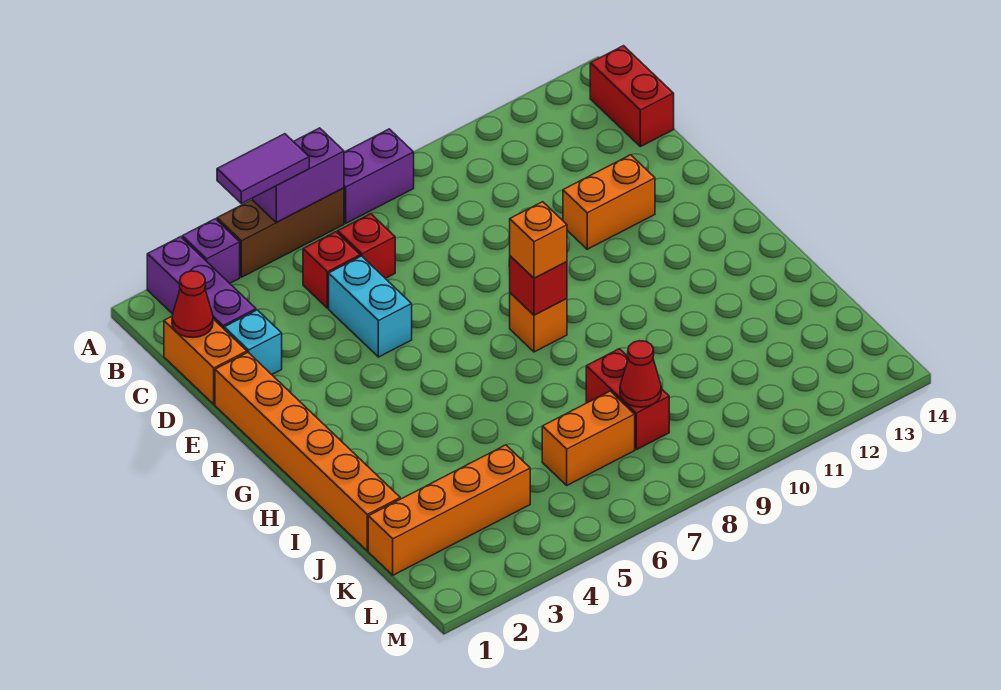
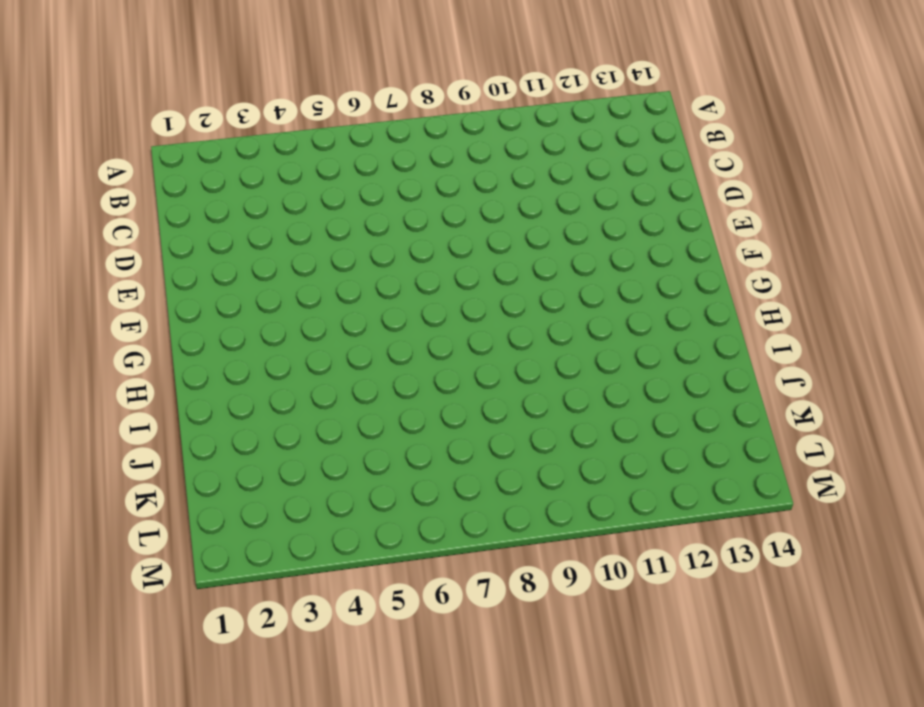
none -> purple brick A2:C2 level 1
none -> purple brick A3 level 1
none -> brown brick A4:A6 level 1

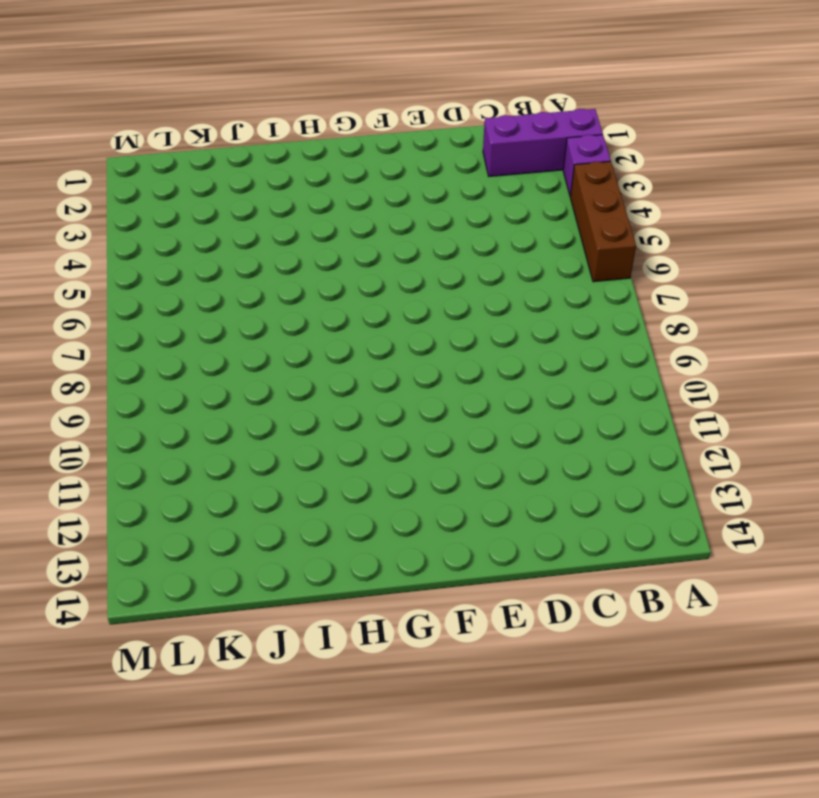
none -> purple brick A7:A8 level 1
none -> red brick B14:C14 level 1
none -> orange brick C1:D1 level 1

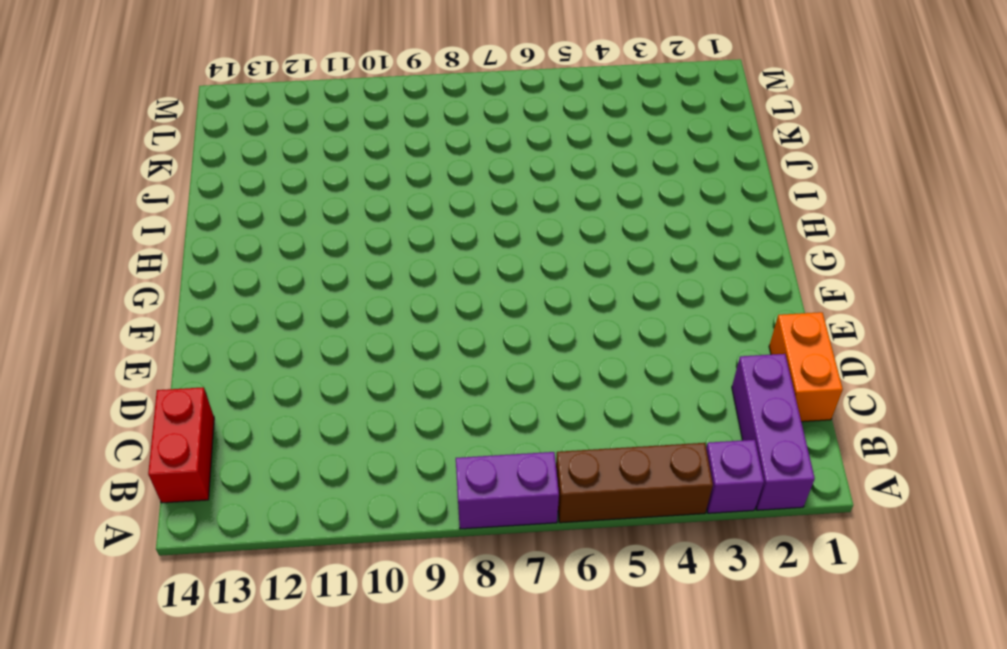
none -> red brick C5 level 1
none -> red brick C6 level 1
none -> cyan brick D2 level 1

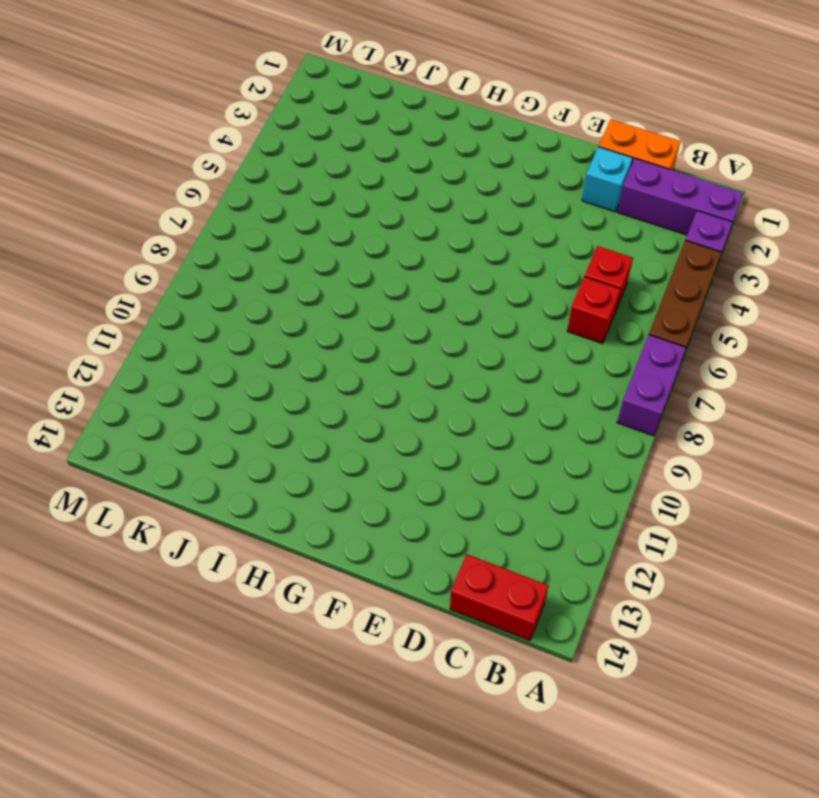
none -> cyan brick D5:E5 level 1
none -> orange brick E1:J1 level 1
none -> orange brick E11:E12 level 1

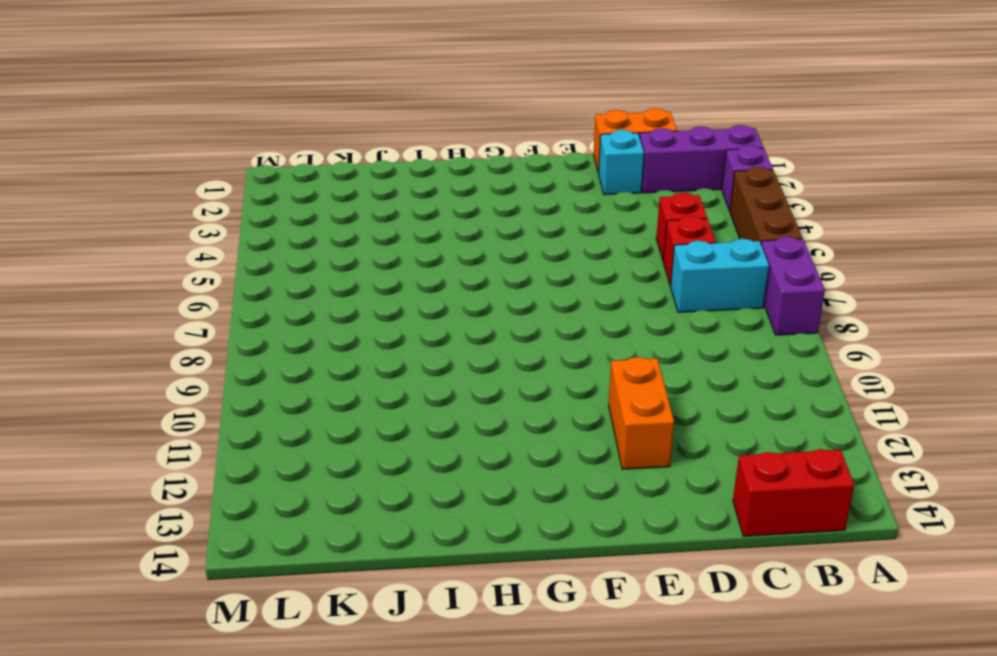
cyan brick B7:C7 level 1 -> cyan brick D5:E5 level 1
none -> orange brick E1:J1 level 1
none -> orange brick G8 level 1
none -> red brick J8:K8 level 1

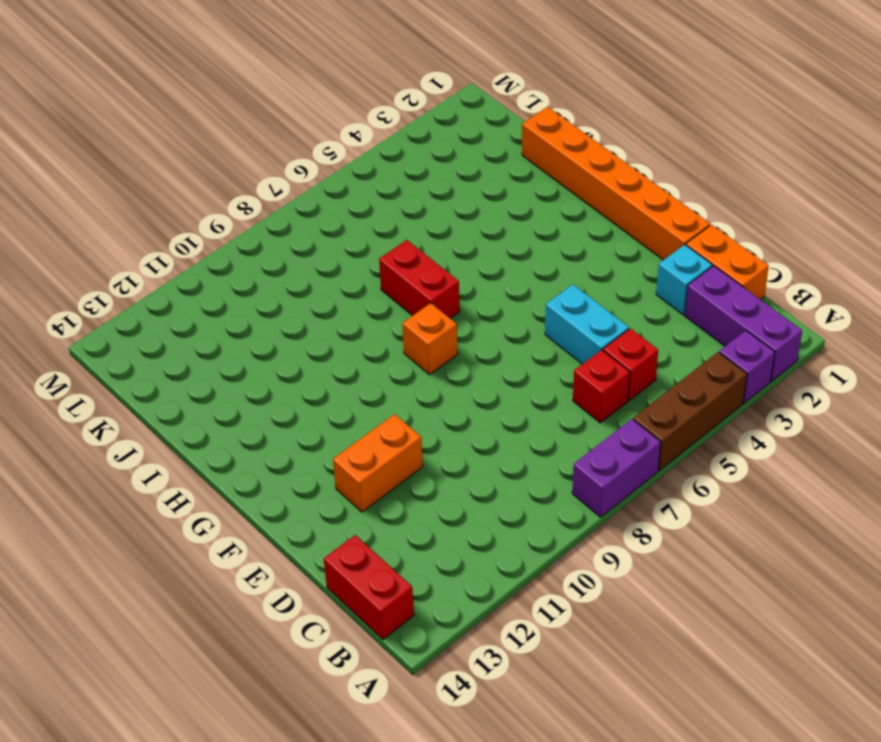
red brick H7:I7 level 1 -> red brick J8:K8 level 1
none -> orange brick K1:K4 level 1
none -> orange brick K6:K7 level 1
none -> purple brick A5:A6 level 2

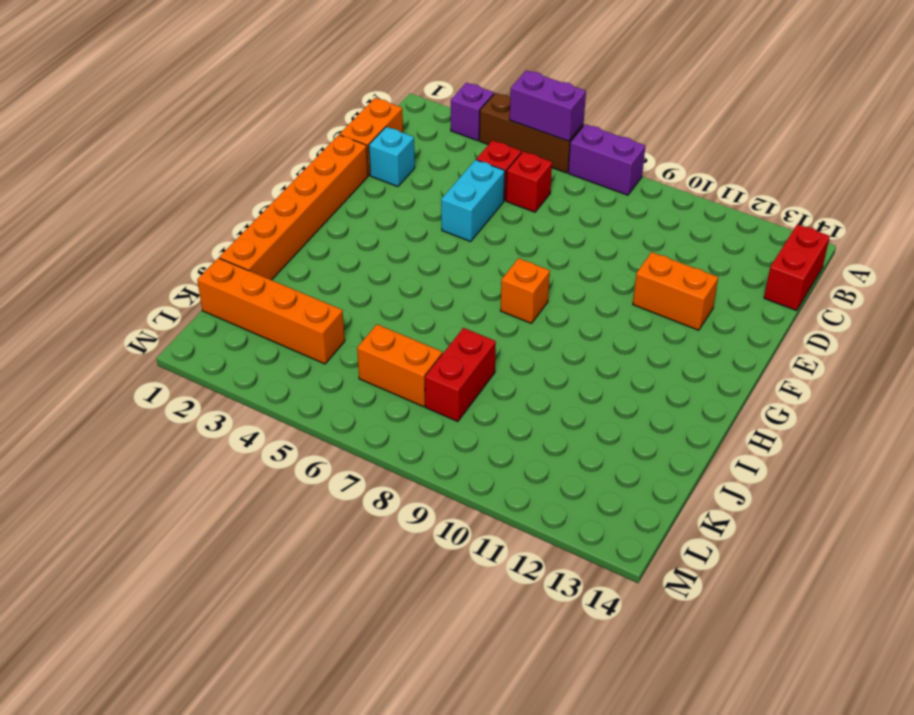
none -> purple brick A2:C2 level 1
none -> red cone C1 level 2
none -> red brick G8 level 2

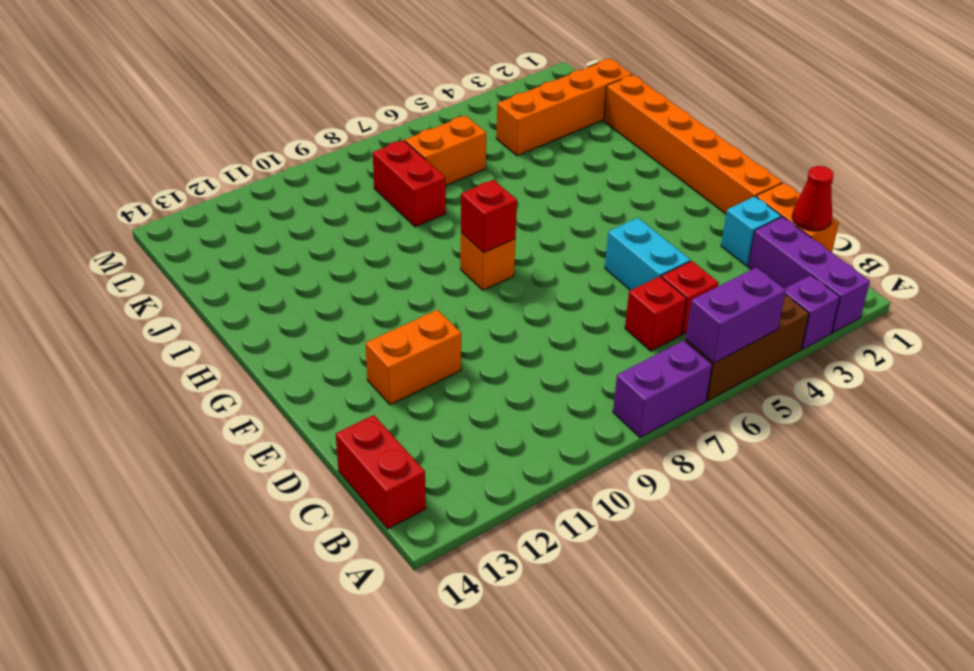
none -> red cone K8 level 2
none -> purple tile A4:A5 level 3
none -> orange brick G8 level 3

